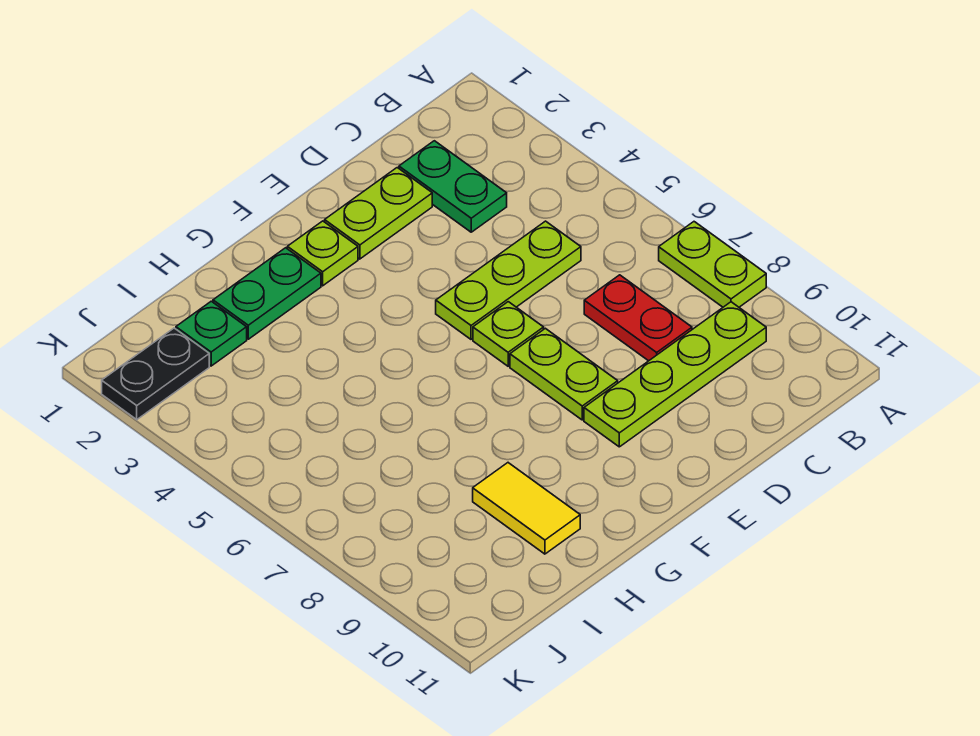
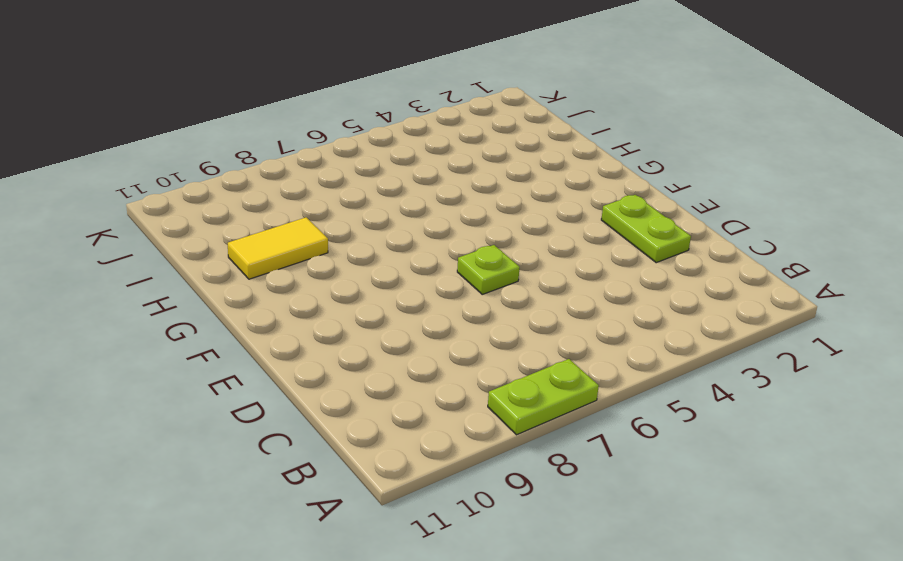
none -> lime plate B9:E9 level 1
none -> green plate C2:C3 level 1
none -> lime plate C5:E5 level 1

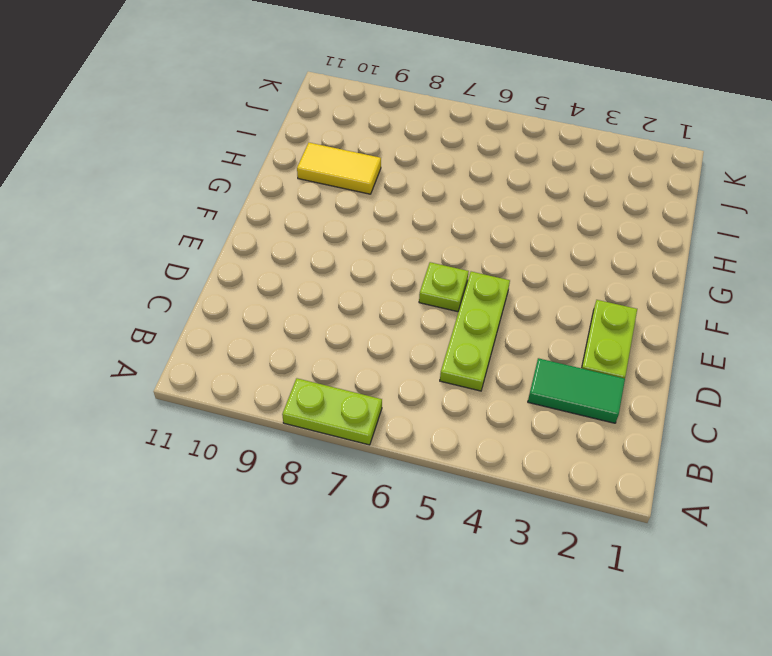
green tile C2:C3 level 1 -> green plate C2:C3 level 1
none -> lime plate B9:E9 level 1
none -> red plate C7:C8 level 1
none -> lime plate E7:E8 level 1

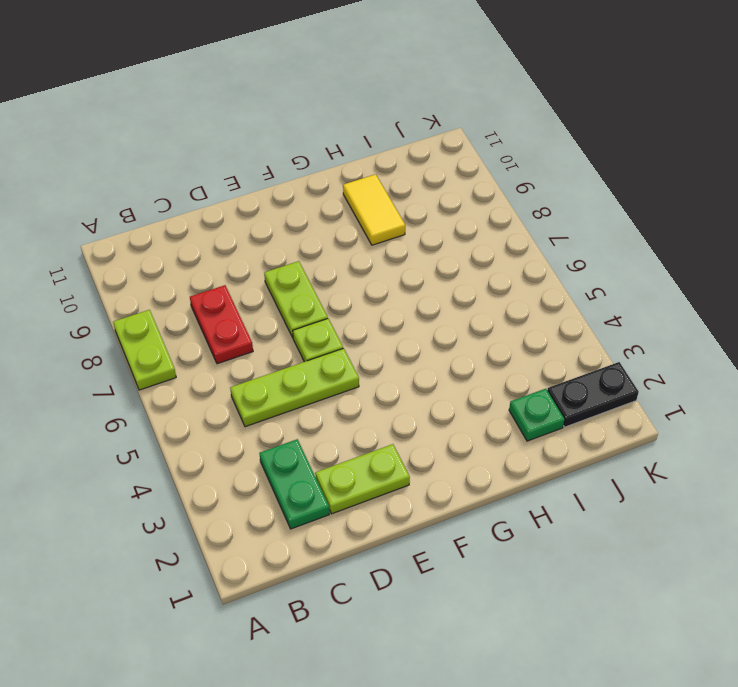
none -> lime plate B9:E9 level 1
none -> lime plate F2 level 1
none -> green plate G2:H2 level 1

